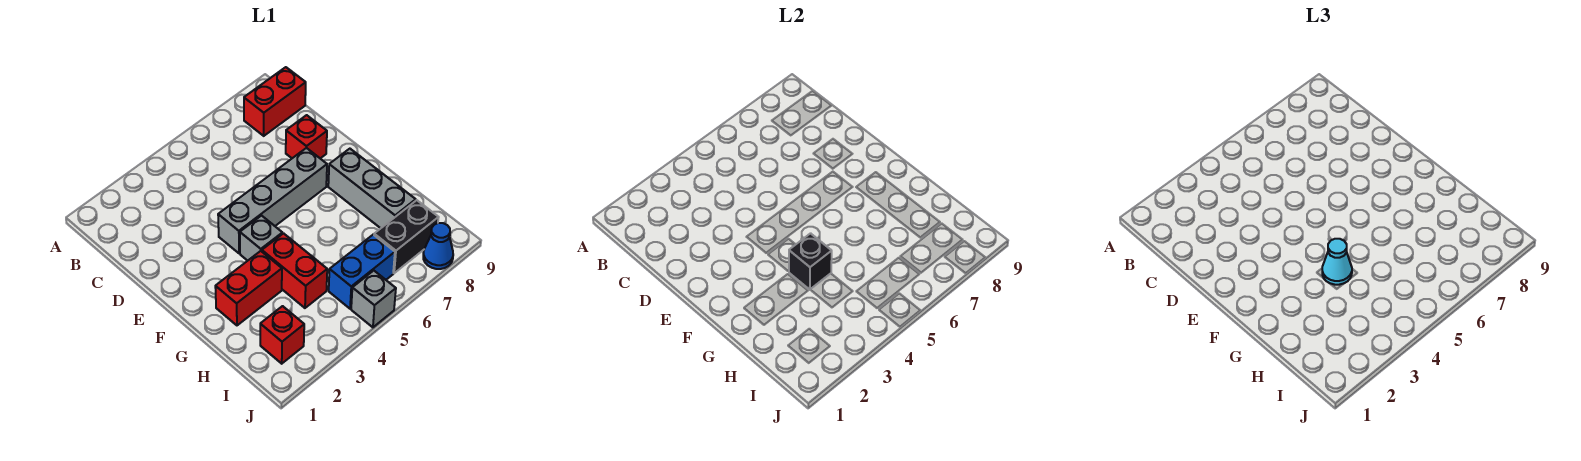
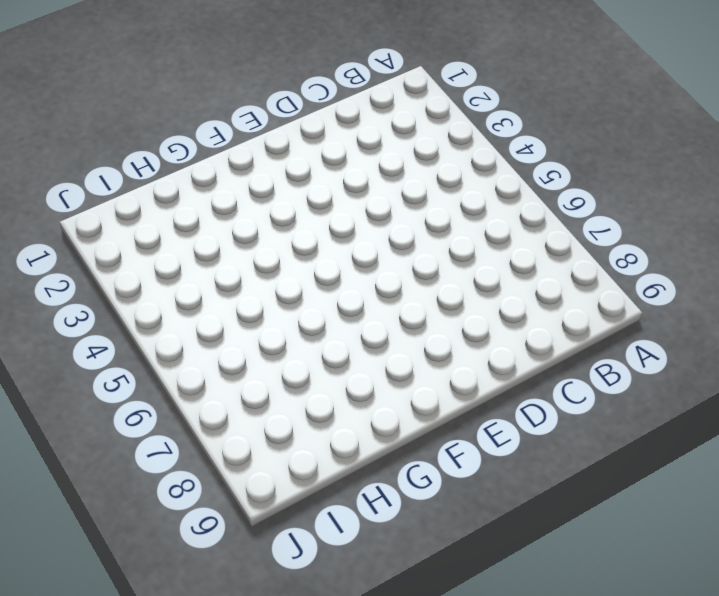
none -> red brick B8:B9 level 1
none -> red brick D8 level 1
none -> grey brick E4:E7 level 1

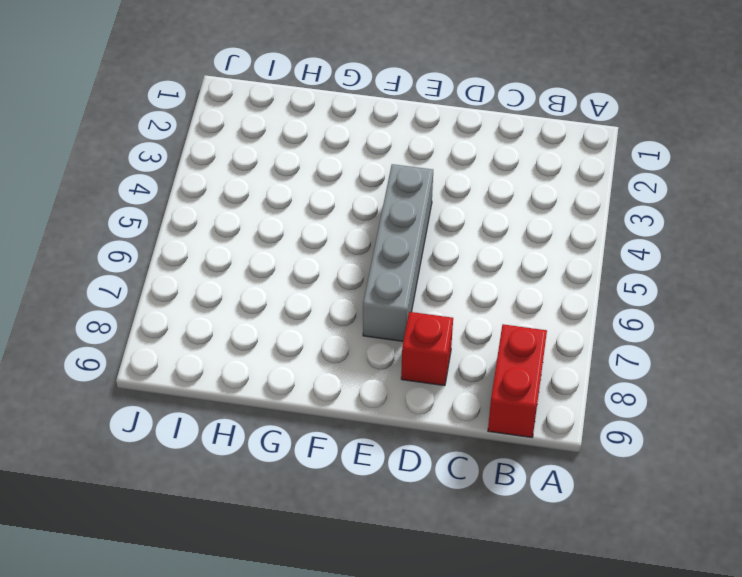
none -> grey brick F4 level 1
none -> grey brick F8:H8 level 1
none -> red brick G2:G3 level 1

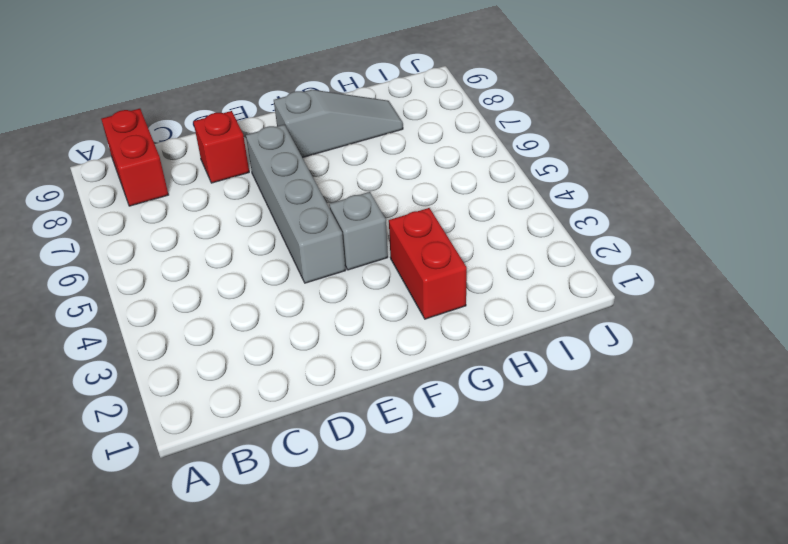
grey slope F8:H8 level 1 top F -> grey brick F8:H8 level 1
none -> red brick G4:H4 level 1
none -> red brick I2 level 1
none -> blue brick I5:I6 level 1

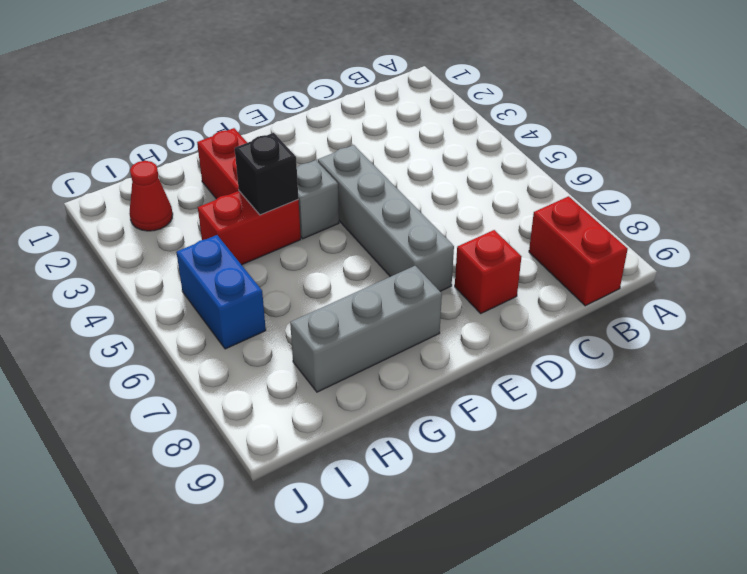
red cone I2 level 1 -> red brick I2 level 1
none -> black brick I7:I8 level 1
none -> grey brick J5 level 1
none -> blue cone J8 level 1

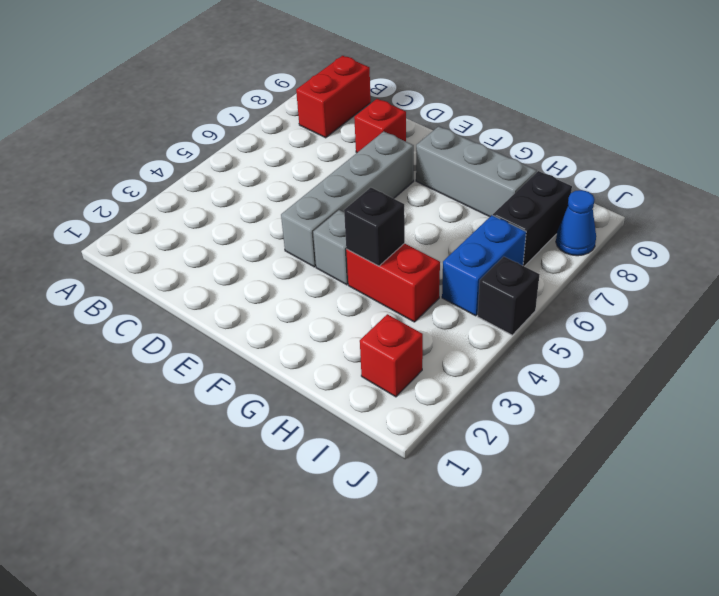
black brick J5 level 1 -> grey brick J5 level 1
none -> red brick G2:G3 level 1
none -> cyan cone G4 level 3

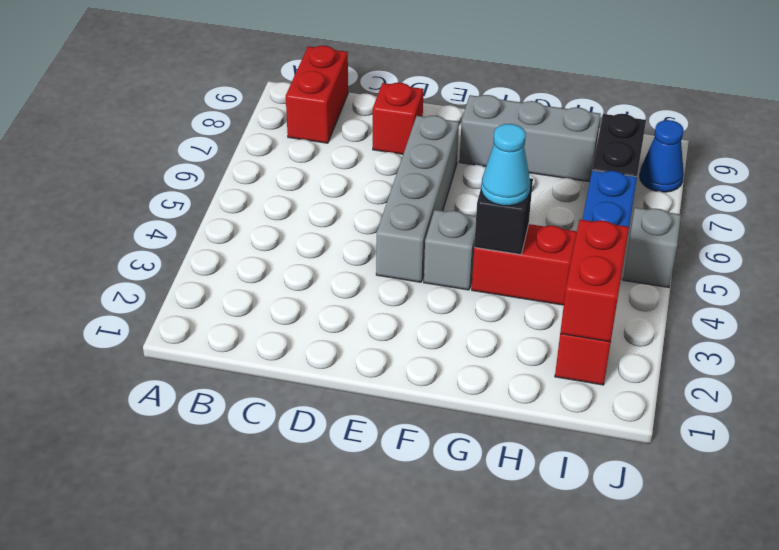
red brick I2:I3 level 2 -> red brick G2:G3 level 1

